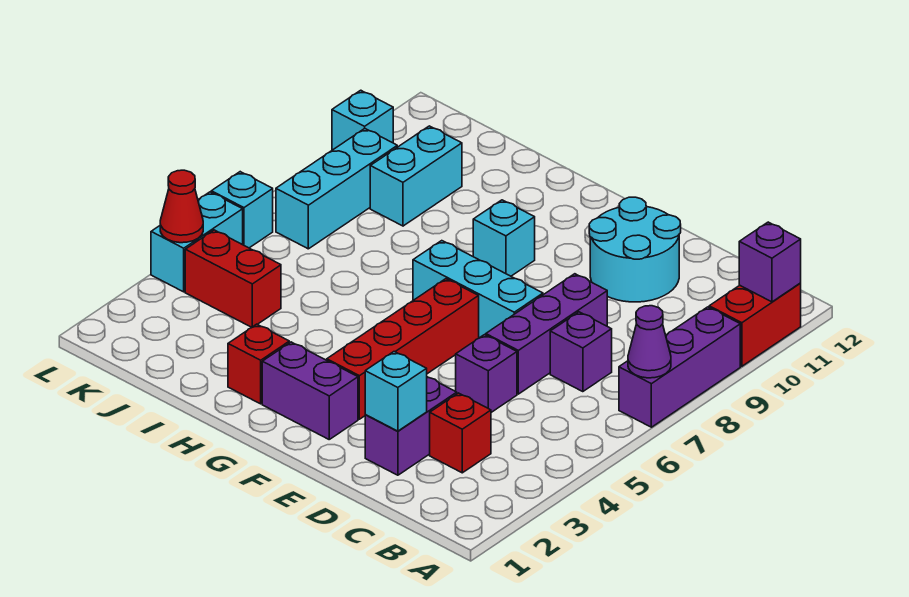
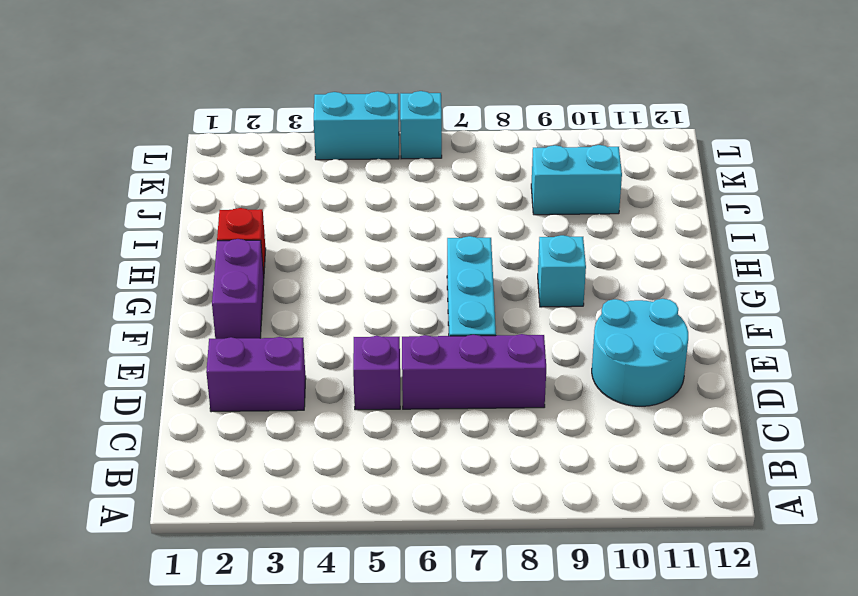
none -> purple brick A7:A9 level 1
none -> red brick A10:A11 level 1
none -> red brick C3 level 1

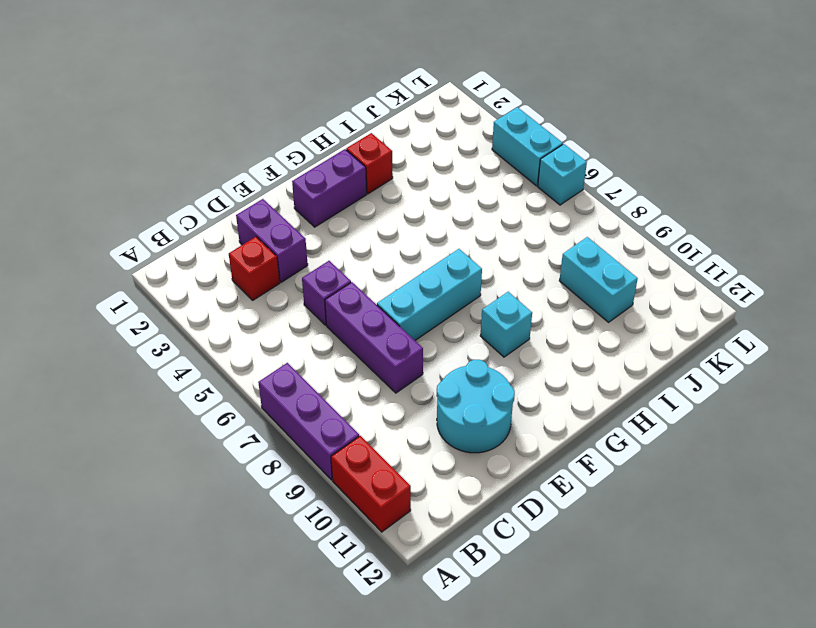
none -> purple brick C7 level 1
none -> red brick F3:F6 level 1
none -> red brick J4:K4 level 1

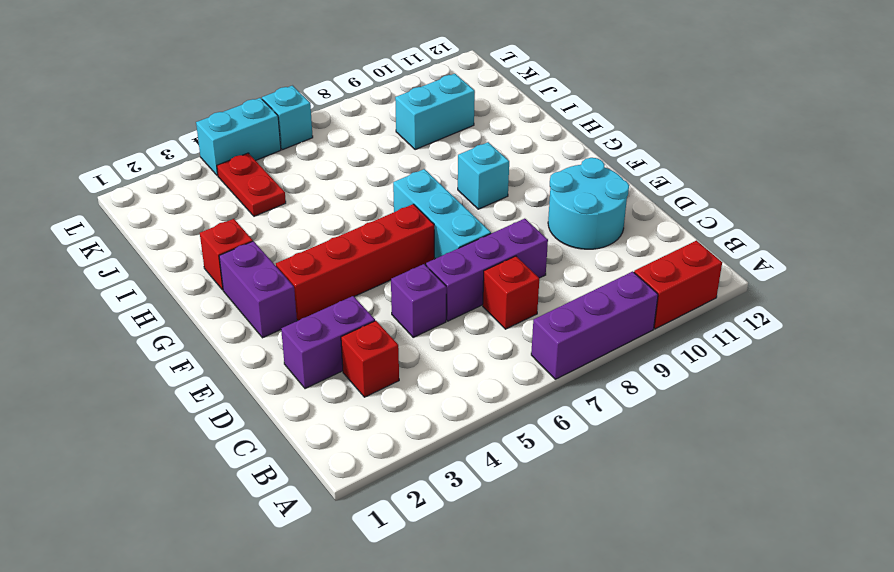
red brick C7 level 1 -> purple brick C7 level 1
red plate J4:K4 level 1 -> red brick J4:K4 level 1
none -> cyan brick K7:K9 level 1
none -> cyan brick L10 level 1
none -> purple cone A7 level 2

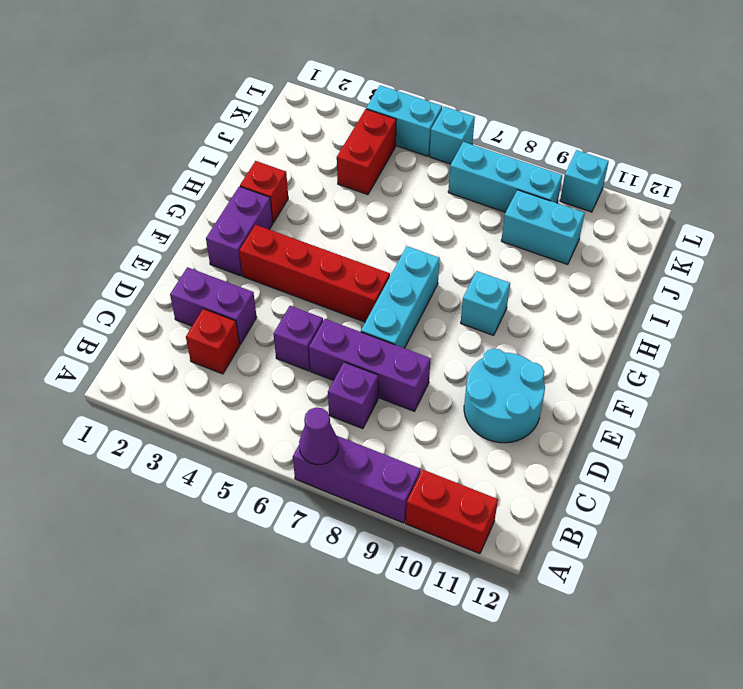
none -> purple brick A11 level 2
none -> cyan brick D2 level 2
none -> red cone L4 level 2

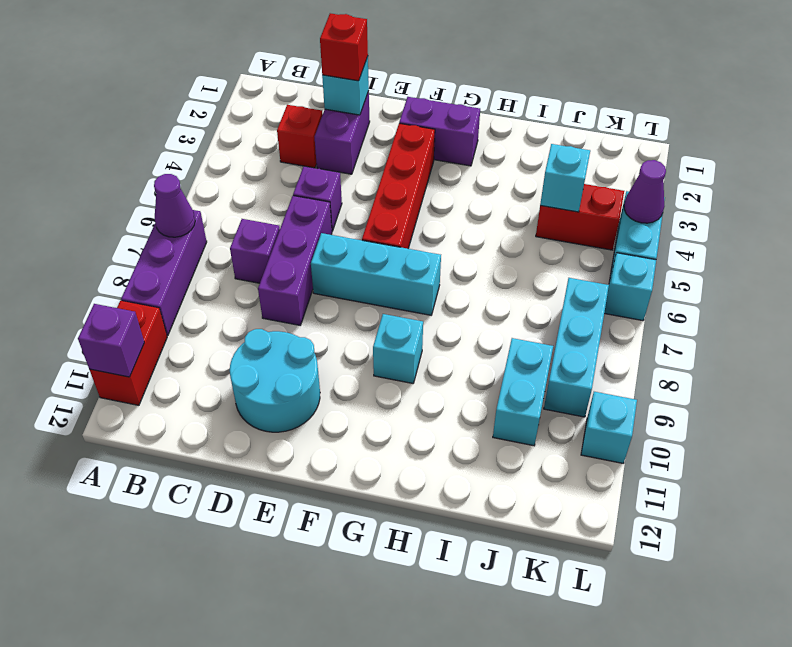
red brick D2 level 3 -> red brick H2 level 1
cyan brick J4 level 2 -> none
purple cone L4 level 2 -> red cone L4 level 2

